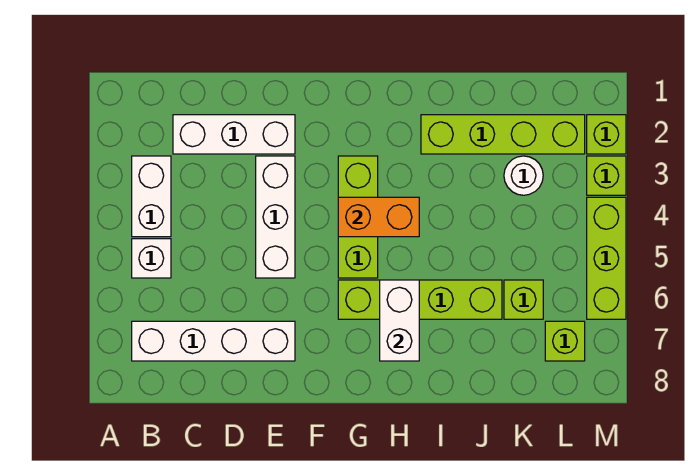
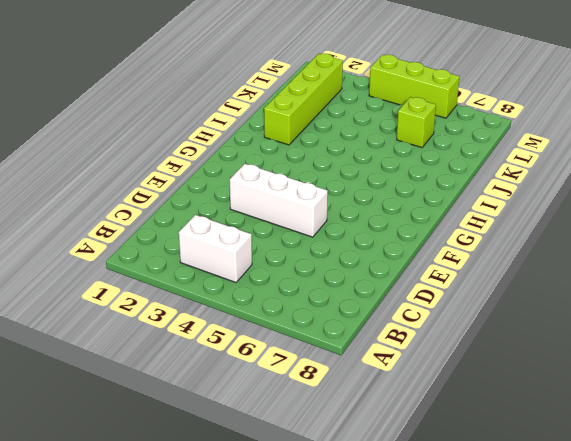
none -> white brick B5 level 1
none -> white brick B7:E7 level 1
none -> white brick C2:E2 level 1

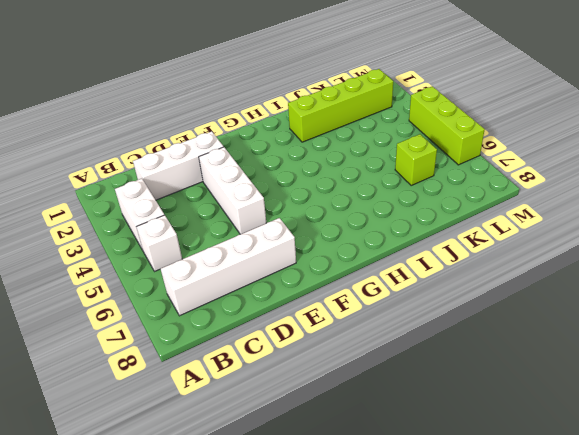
none -> lime brick G3:G5 level 1
none -> lime brick G6:J6 level 1
none -> white round brick K3 level 1

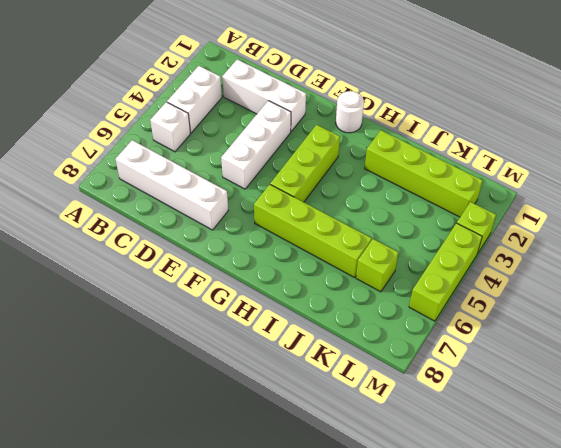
white round brick G1 level 1 -> white round brick K3 level 1
none -> lime brick L7 level 1
none -> lime brick M2 level 1
none -> orange brick G4:H4 level 2

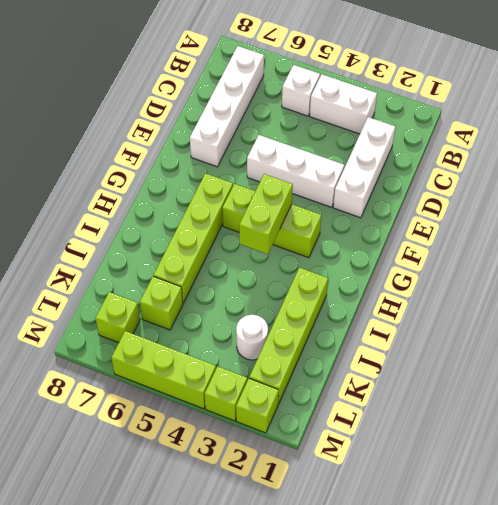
lime brick G4:H4 level 2 -> orange brick G4:H4 level 2
none -> white brick H6:H7 level 2

